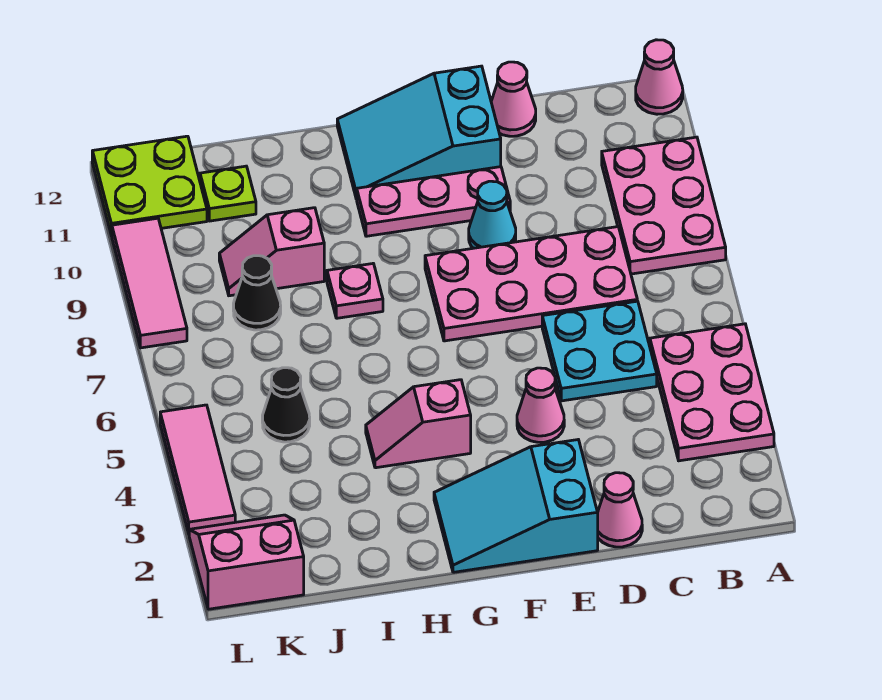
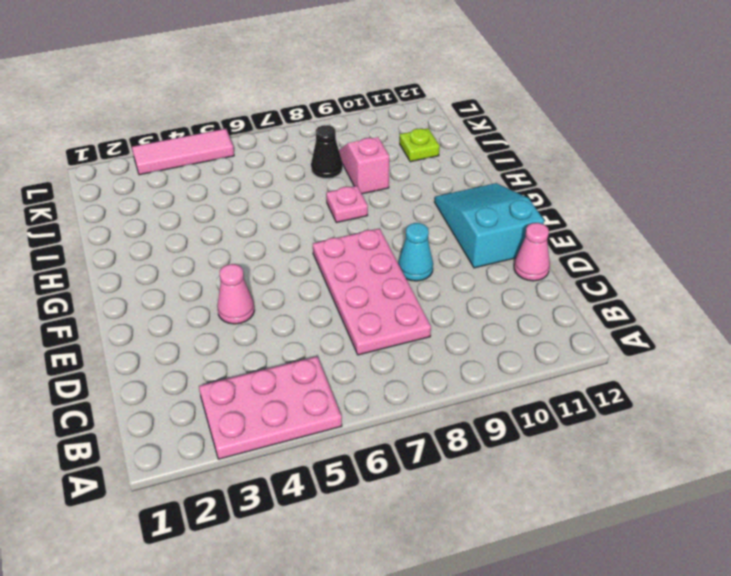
none -> pink plate A8:B10 level 1
none -> pink cone A12 level 1
none -> cyan plate C5:D6 level 1

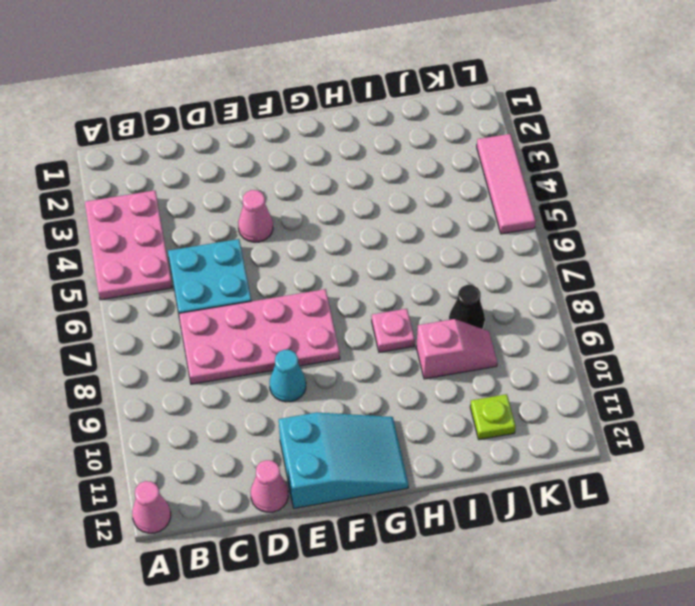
none -> pink plate A8:B10 level 1
none -> pink cone D1 level 1
none -> cyan slope E1:G2 level 1 top E

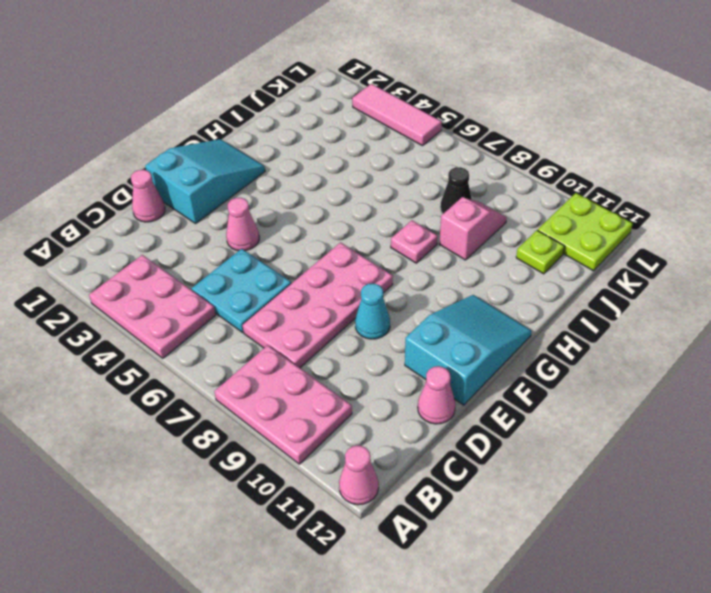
none -> pink plate E10:G10 level 1
none -> pink slope G4:H4 level 1 top G
none -> black cone J5 level 1

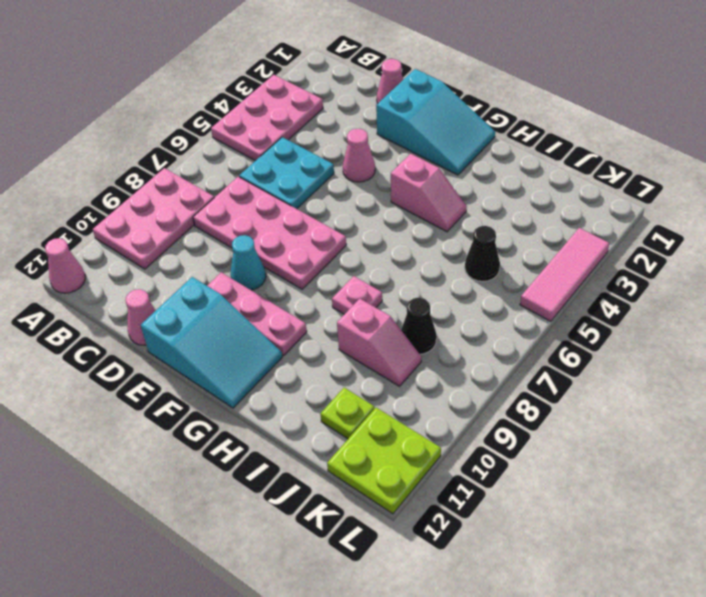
none -> pink slope K1:L2 level 1 top 1
none -> pink tile L8:L10 level 1

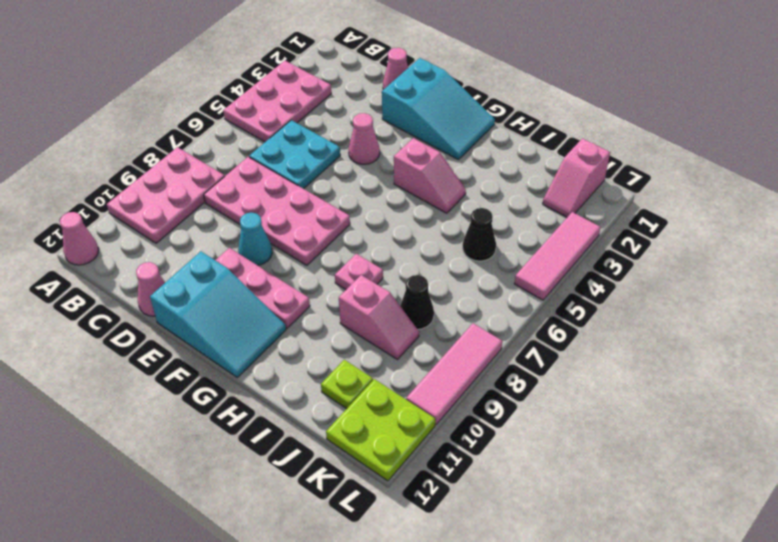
pink slope K1:K2 level 1 top 1 -> pink slope K1:L2 level 1 top 1

